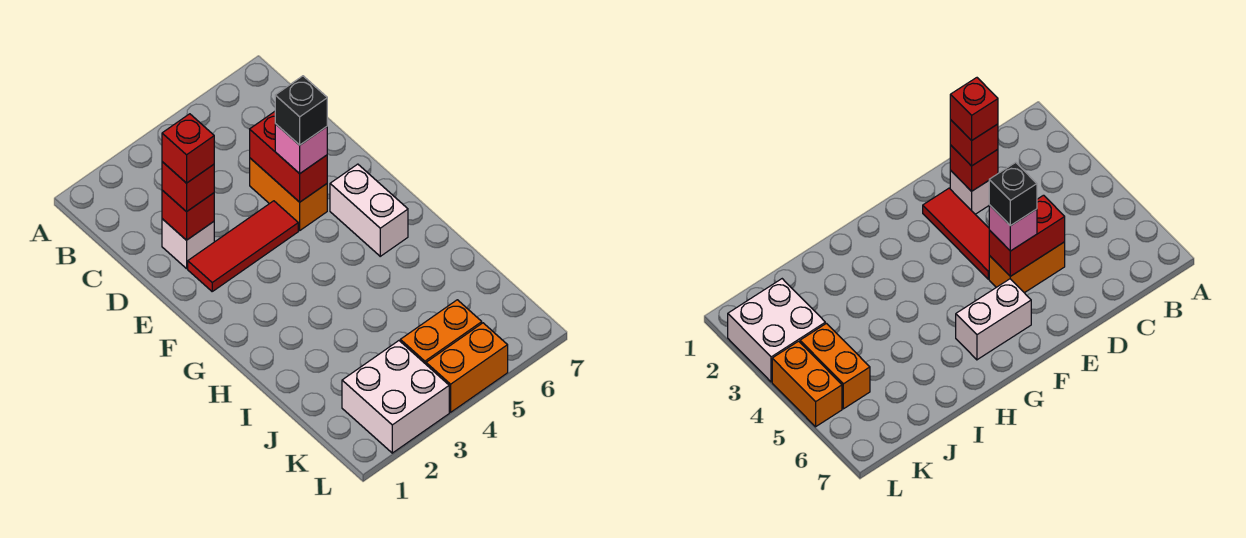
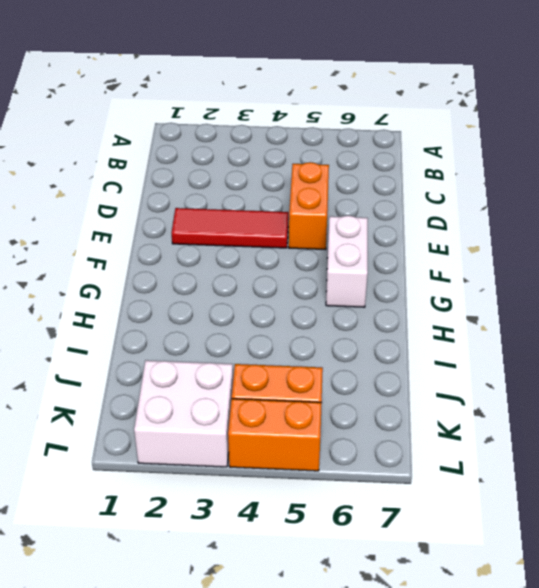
none -> white brick D2 level 1
none -> red brick D2 level 2
none -> red brick D5:E5 level 2

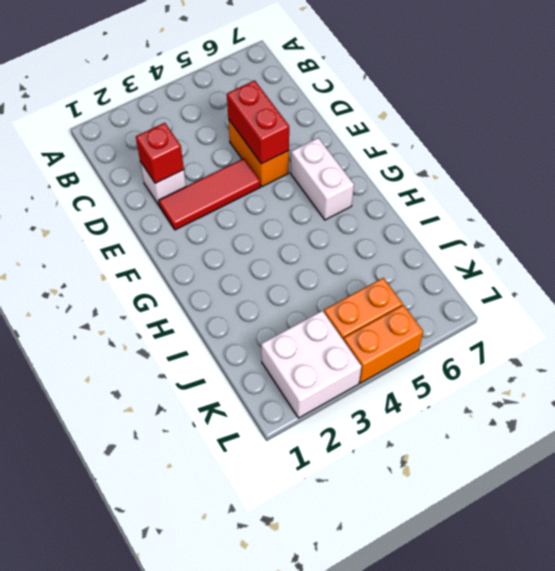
none -> red brick D2 level 3
none -> pink brick E5 level 3
none -> red brick D2 level 4

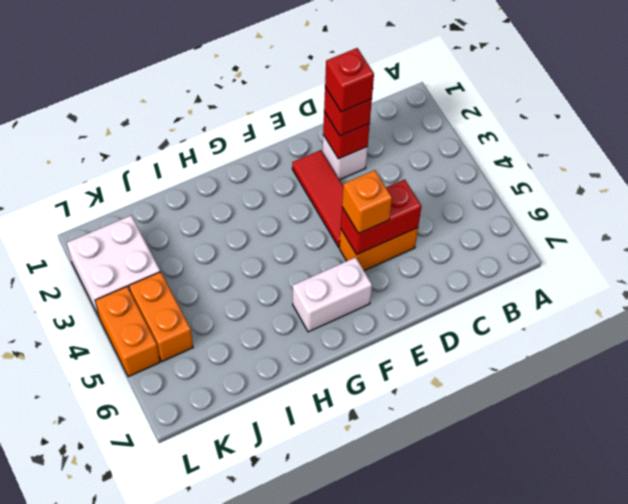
orange brick E5 level 3 -> pink brick E5 level 3
none -> black brick E5 level 4

